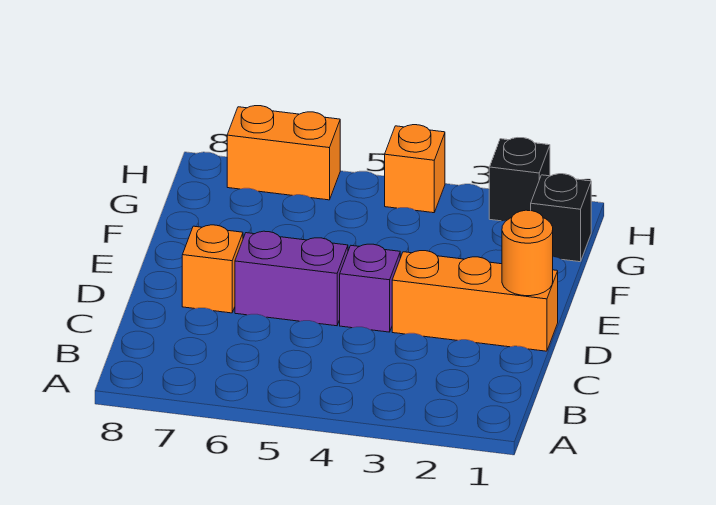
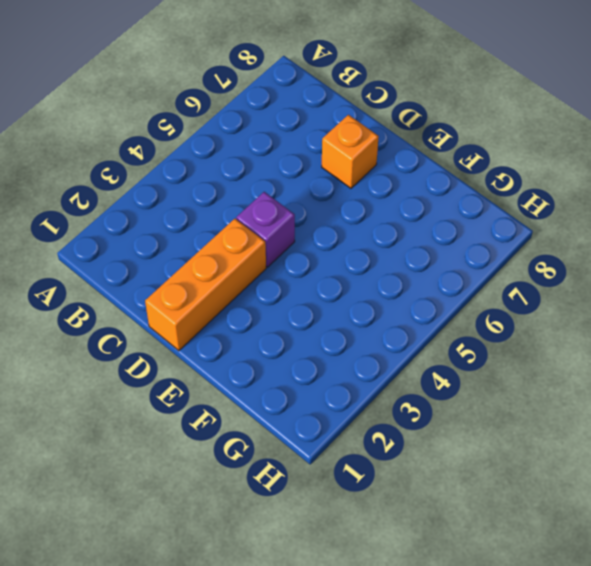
none -> purple brick D5:D6 level 1
none -> black brick G1 level 1

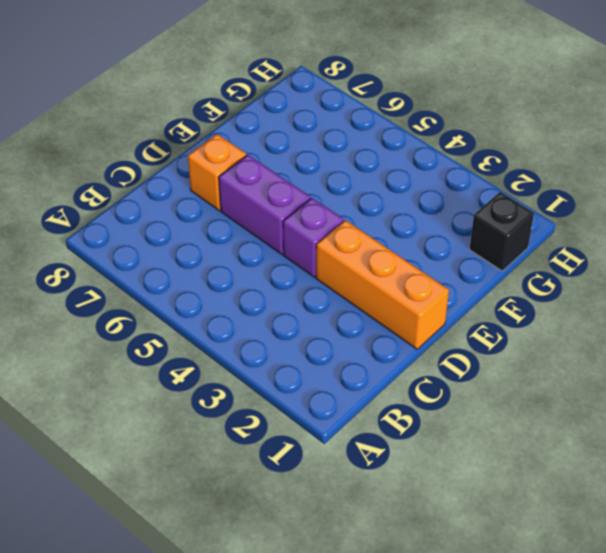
none -> black brick H2 level 1
none -> orange brick H4 level 1

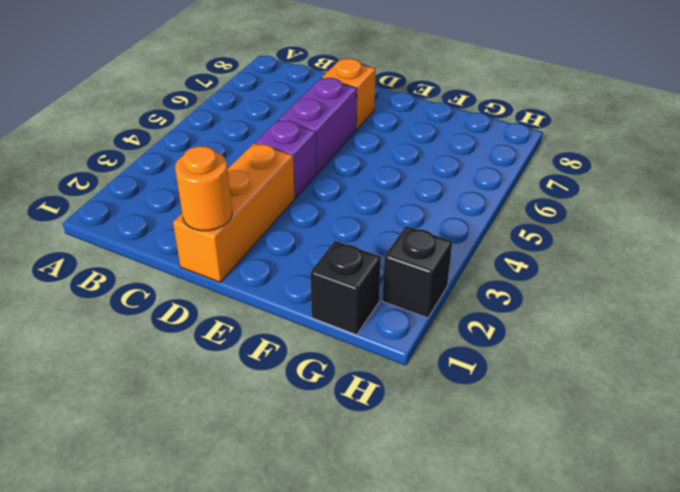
none -> orange brick H4 level 1
none -> orange brick H6:H7 level 1

